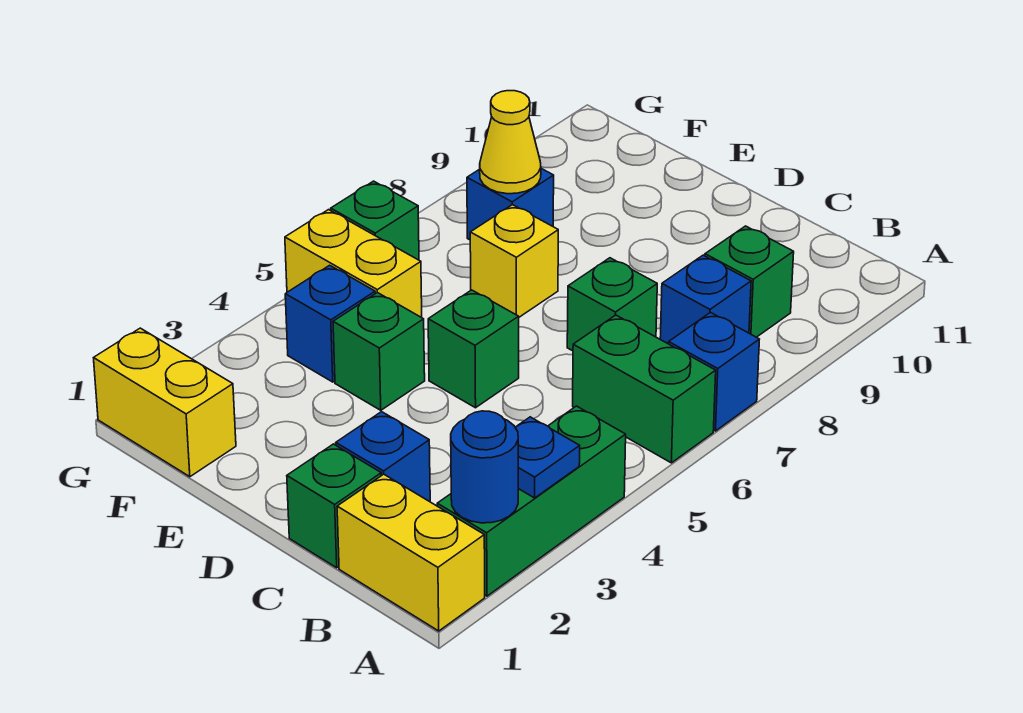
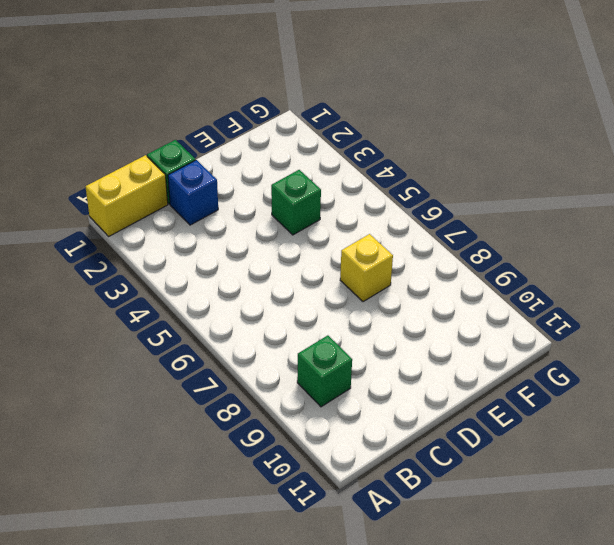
none -> green brick A2:A4 level 1
none -> green brick A6:B6 level 1
none -> blue brick A7 level 1

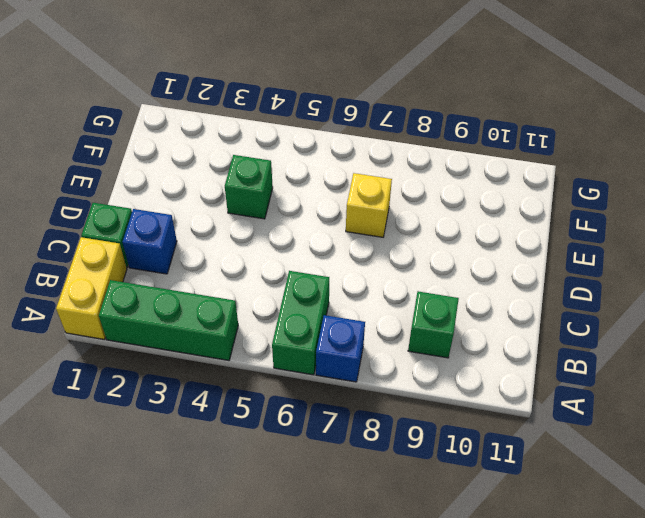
none -> blue brick B8 level 1
none -> green brick C7 level 1
none -> green brick D5 level 1

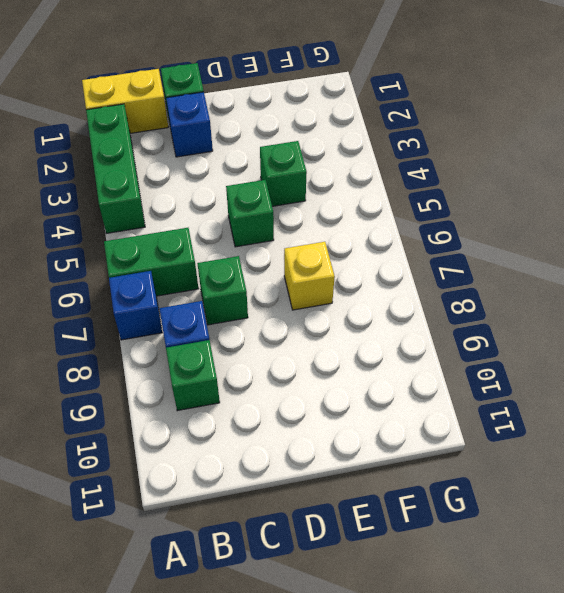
none -> yellow brick F1:G1 level 1
none -> blue brick F4 level 1
none -> yellow brick F5:G5 level 1

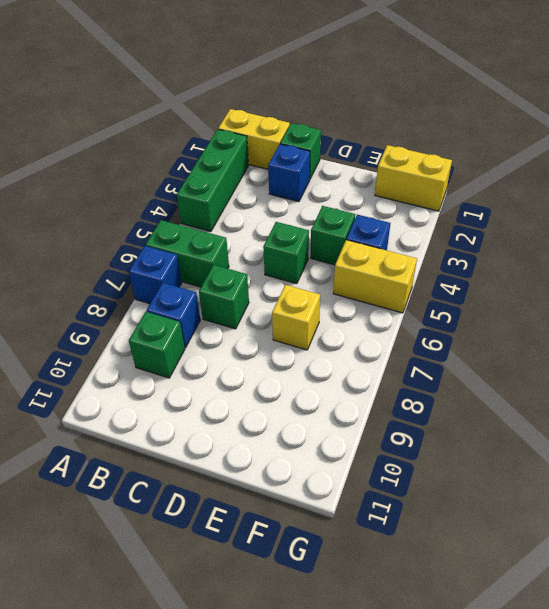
none -> blue brick F8 level 1
none -> green brick G6 level 1
none -> blue round brick A2 level 2

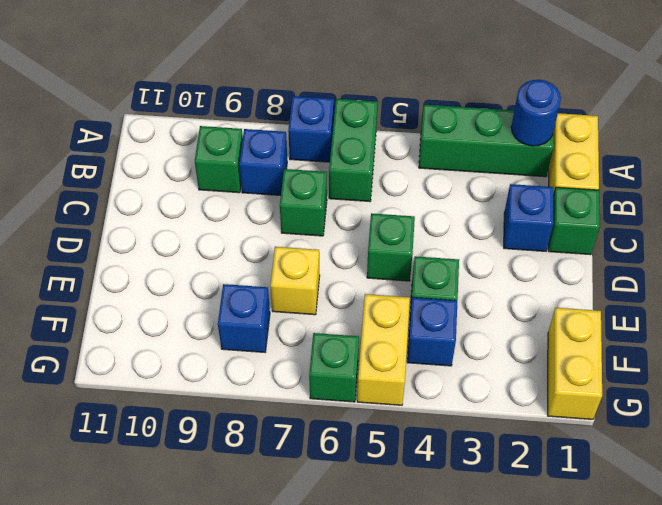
none -> blue plate A3 level 2
none -> yellow cone F8 level 2

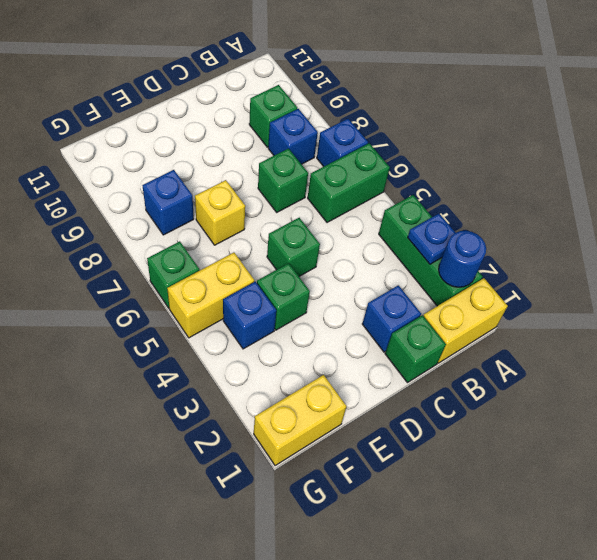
none -> yellow cone F8 level 2

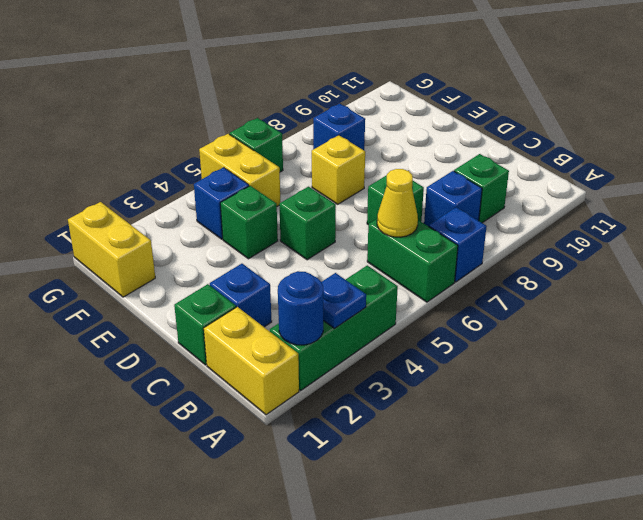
yellow cone B6 level 2 -> yellow cone F8 level 2

